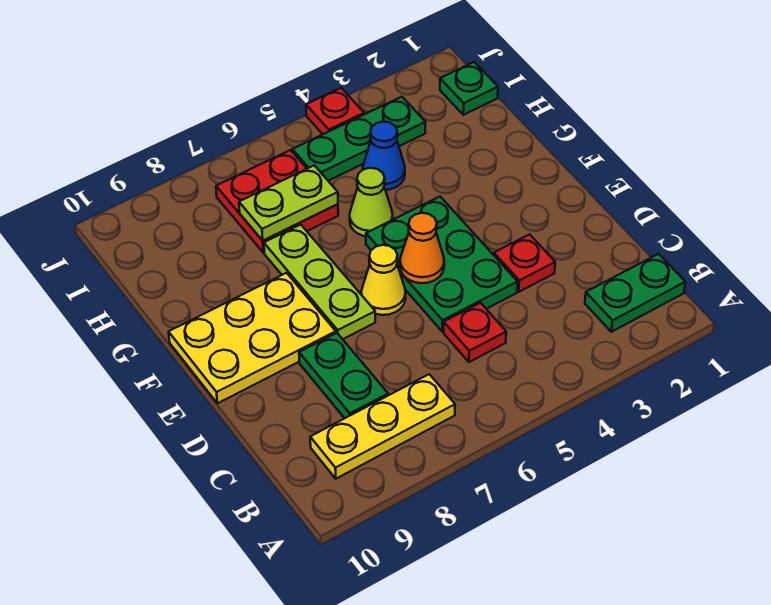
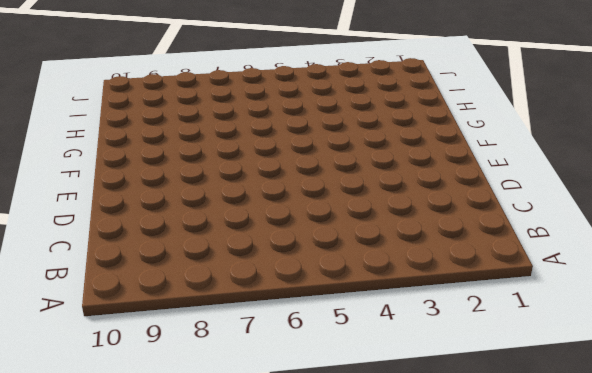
none -> green plate B1:B2 level 1
none -> yellow plate B7:B9 level 1
none -> red plate C5 level 1

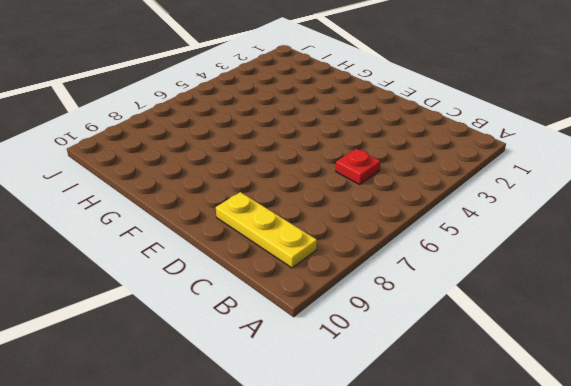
yellow plate B9:D9 level 1 -> yellow plate B7:B9 level 1
none -> green plate B1:B2 level 1
none -> green plate C8:D8 level 1
none -> red plate D3 level 1

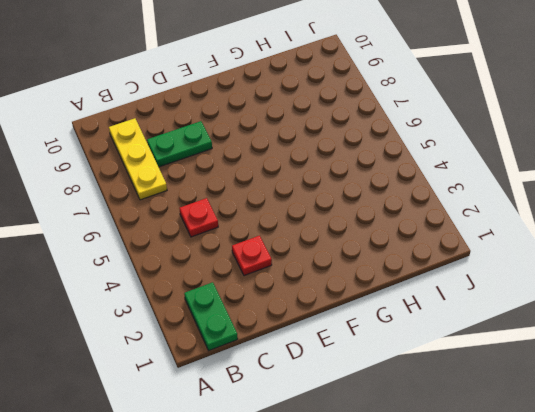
none -> green plate D4:F5 level 1
none -> yellow cone E6 level 1
none -> lime plate E7:G7 level 1

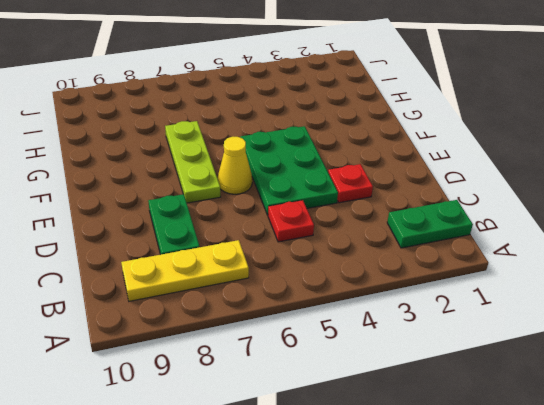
none -> yellow plate E8:F10 level 1
none -> lime cone G5 level 1
none -> blue cone H4 level 1

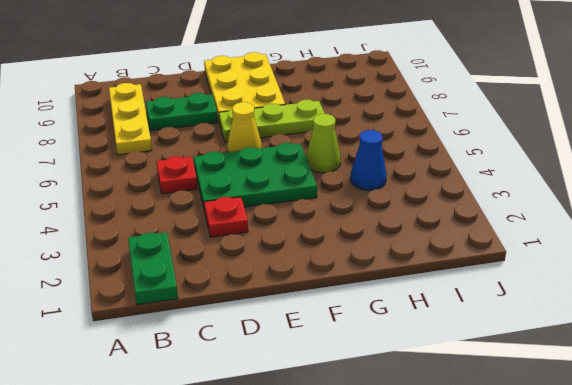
none -> red plate H6:I7 level 1
none -> green plate I1 level 1
none -> green plate I3:I5 level 1

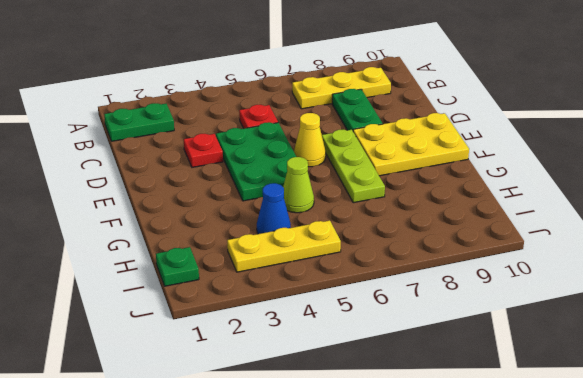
yellow plate I3:I5 level 1 -> green plate I3:I5 level 1
none -> red plate H6:I7 level 1
none -> red plate J4 level 1
none -> orange cone E5 level 2

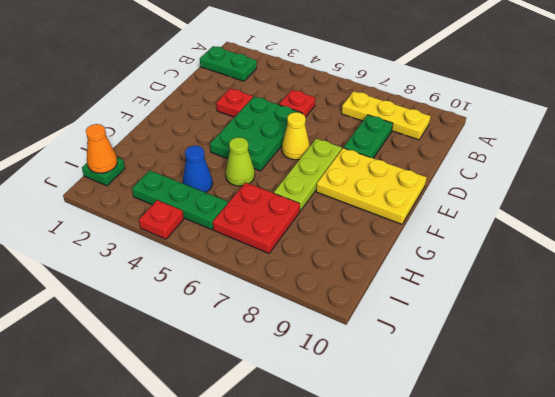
orange cone I1 level 2 -> orange cone E5 level 2
none -> lime plate H6:H7 level 2

